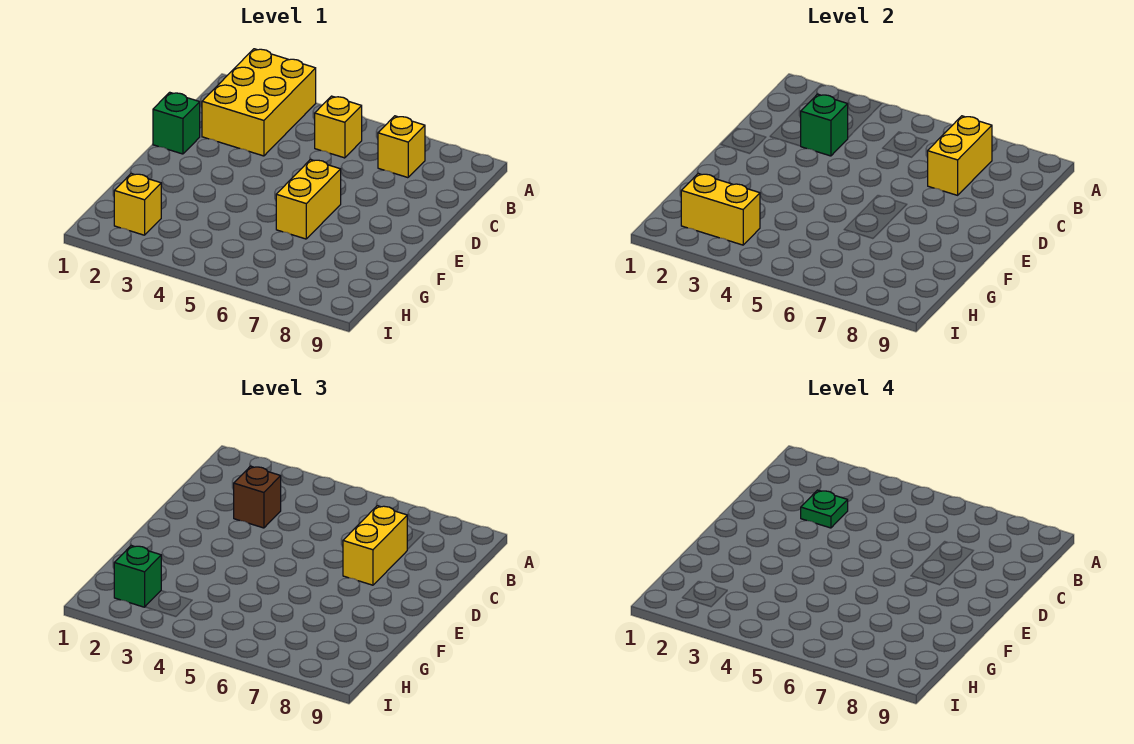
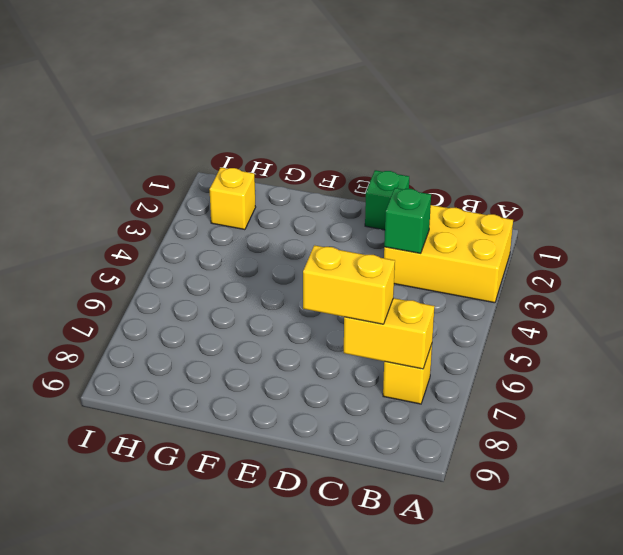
none -> yellow brick B5 level 1
none -> yellow brick E6:F6 level 1
none -> yellow brick H2:H3 level 2

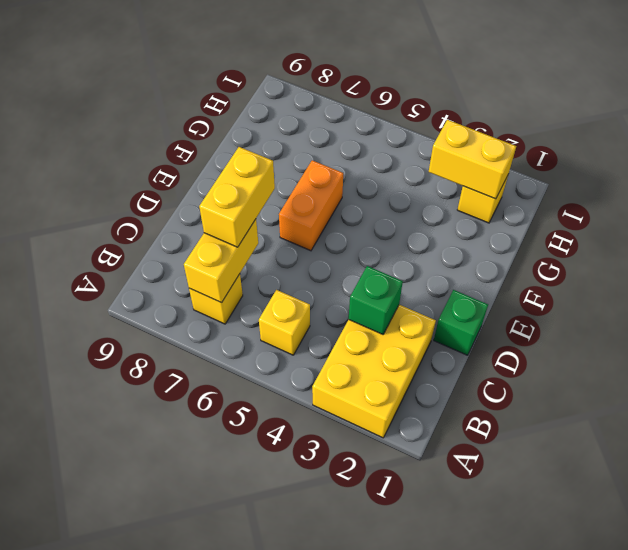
orange brick E6:F6 level 1 -> yellow brick E6:F6 level 1
none -> brown brick C3 level 3
none -> green brick H2 level 3
none -> green plate C3 level 4

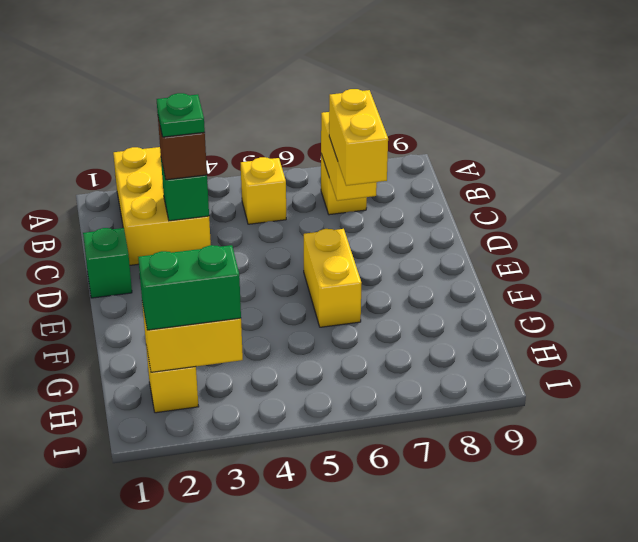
green brick H2:H3 level 3 -> green brick H2 level 3

